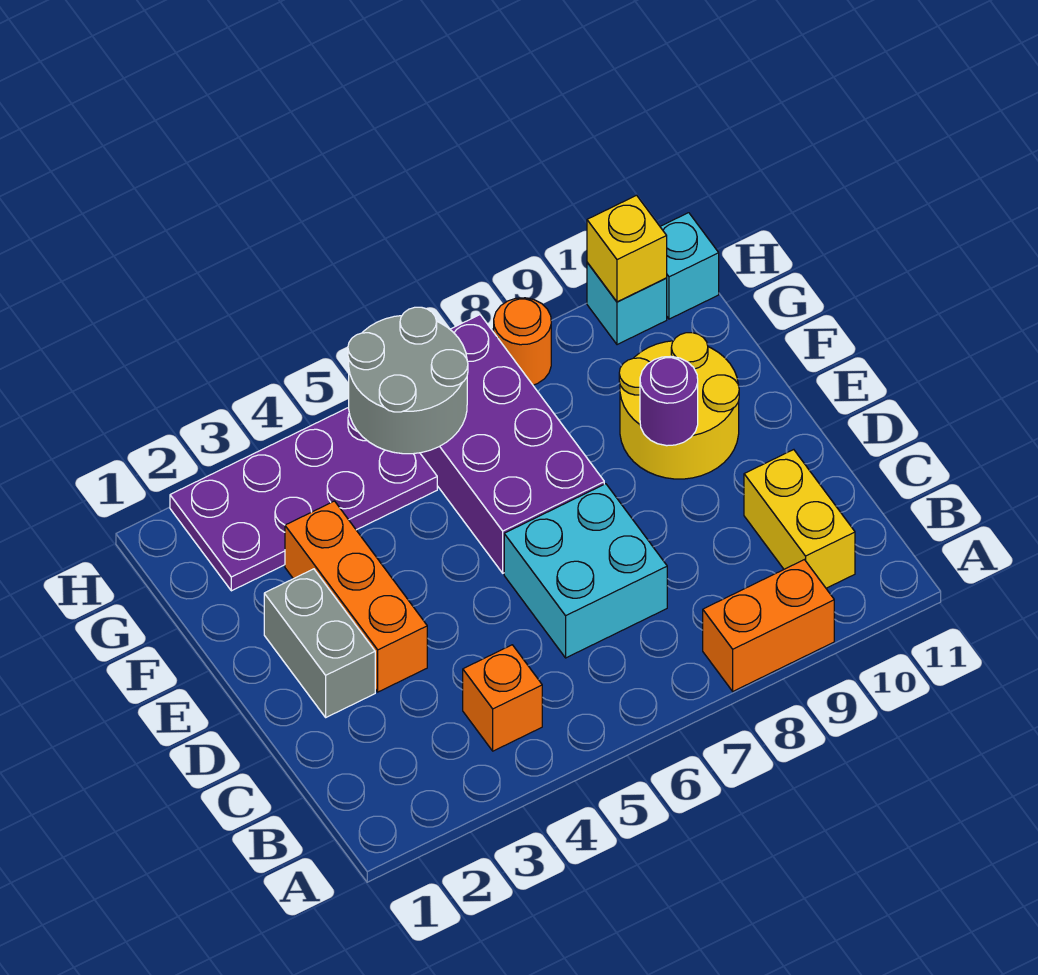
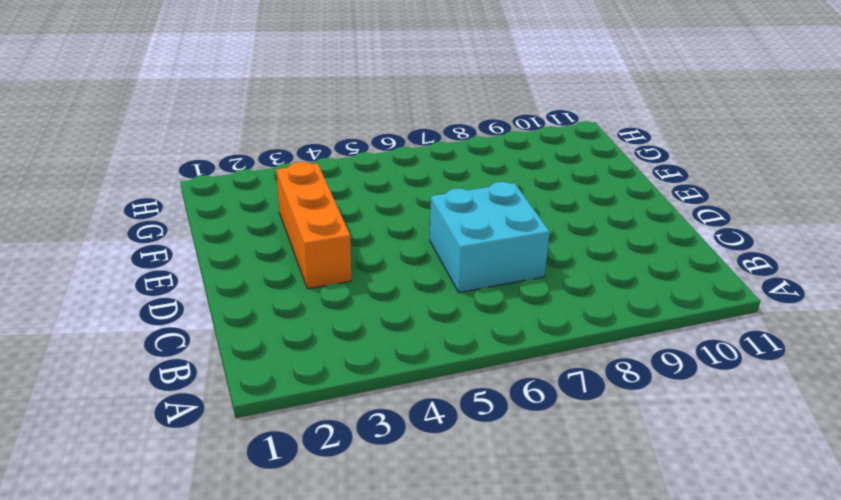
none -> orange brick A8:A9 level 1
none -> orange brick B4 level 1
none -> yellow brick B10:C10 level 1

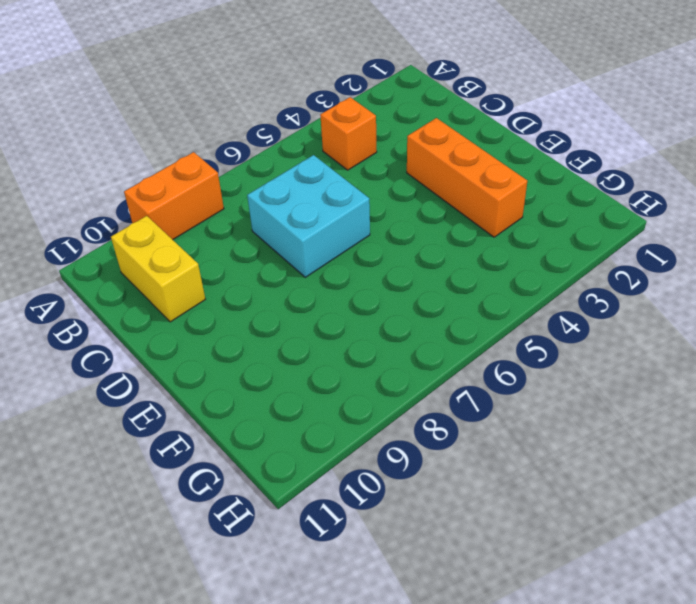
none -> grey brick D2:E2 level 1
none -> purple brick E6:H7 level 1
none -> yellow round brick E9:F10 level 1

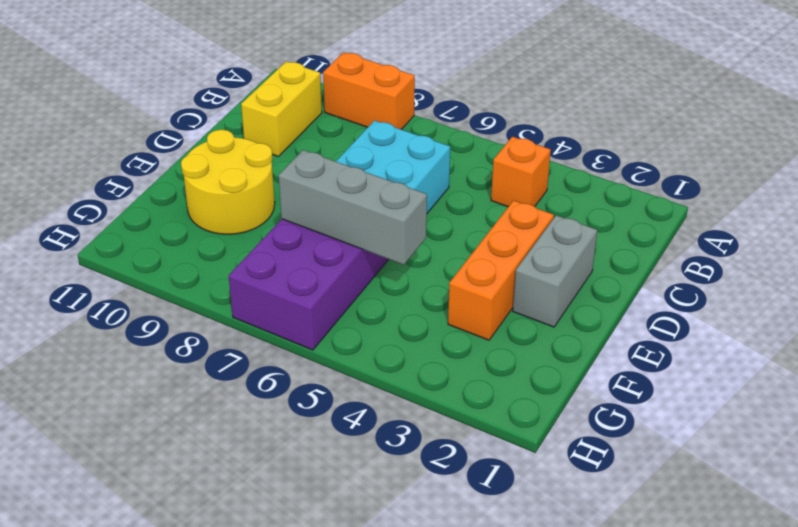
grey brick F5:F7 level 2 -> none
none -> purple plate G2:H5 level 1
none -> orange round brick H8 level 1
none -> cyan brick H10 level 1

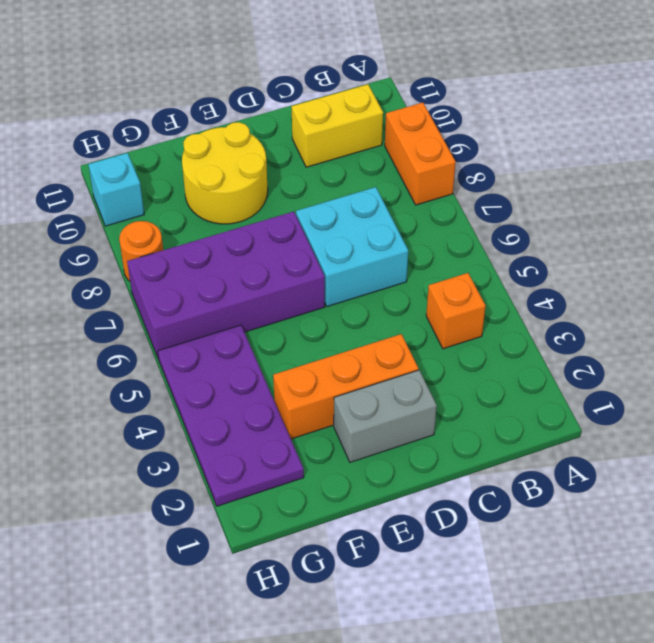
none -> cyan brick H11 level 1
none -> purple round brick E9 level 2
none -> grey round brick G5:H6 level 2

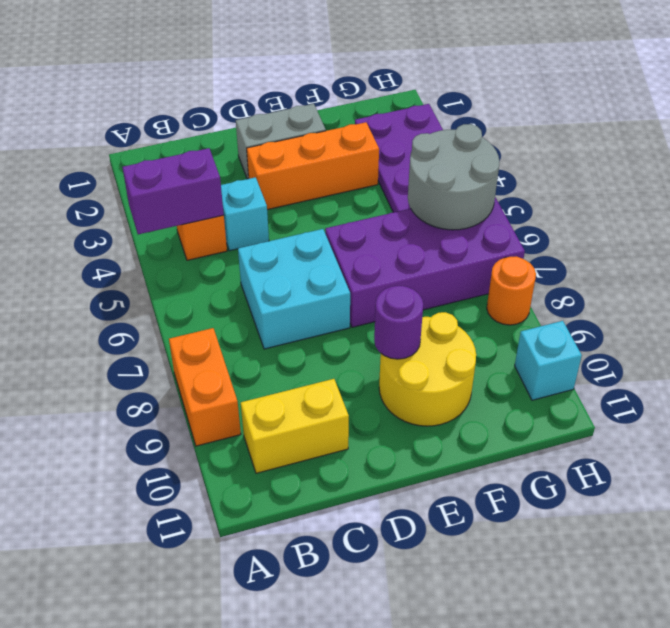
purple brick A4:B4 level 2 -> none
cyan brick C4 level 1 -> cyan brick H11 level 1
none -> yellow brick H10 level 2

